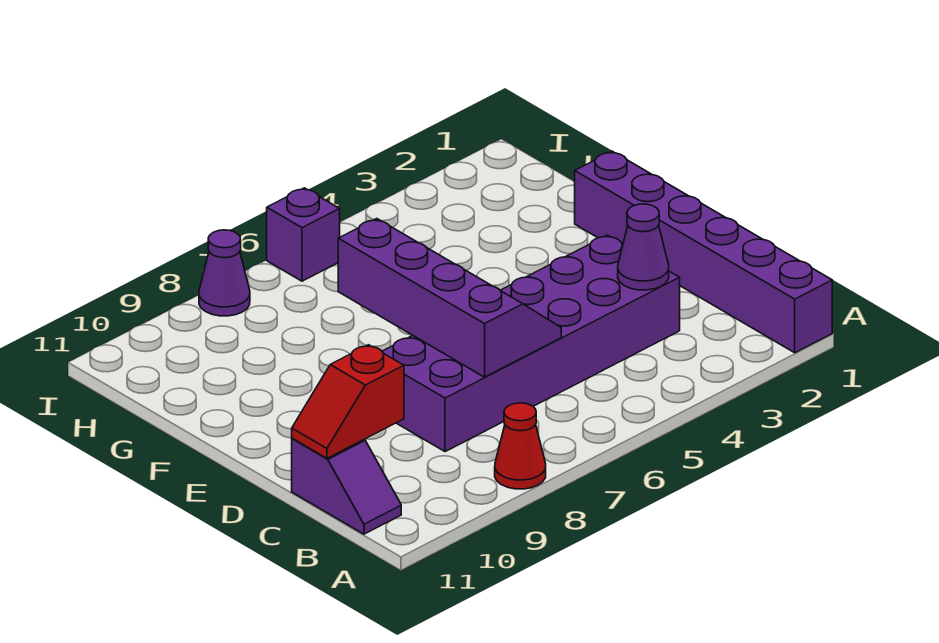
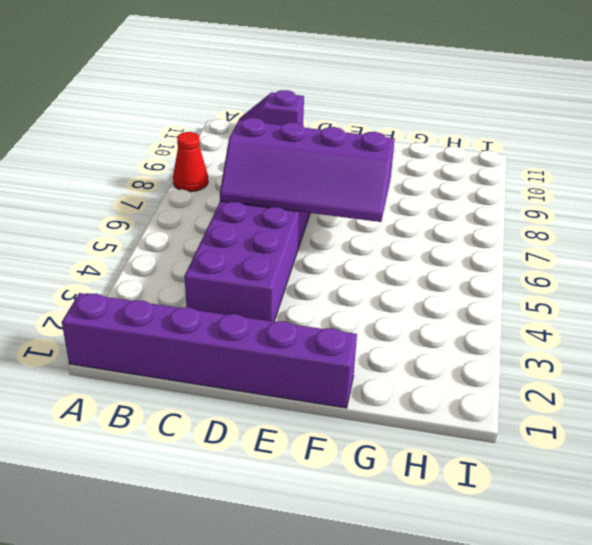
none -> purple brick I6 level 1
none -> purple cone I8 level 1

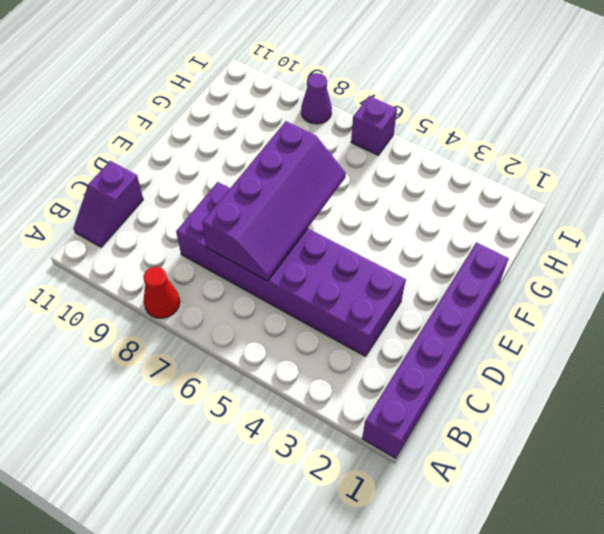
none -> purple cone C3 level 2
none -> red slope C10:C11 level 2 top 10

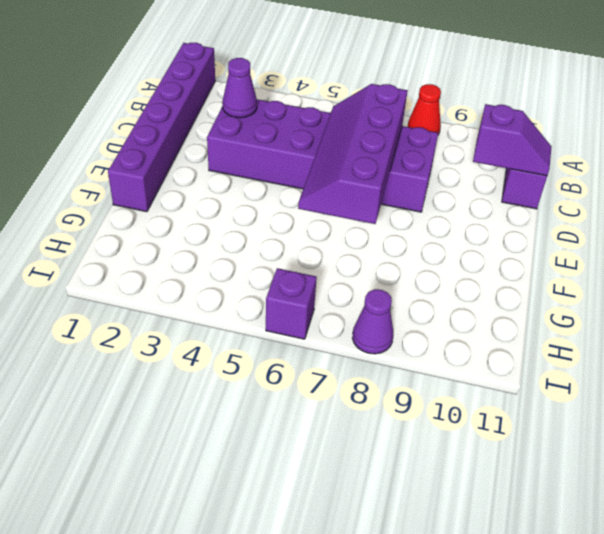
purple slope C10:C11 level 2 top 10 -> red slope C10:C11 level 2 top 10

